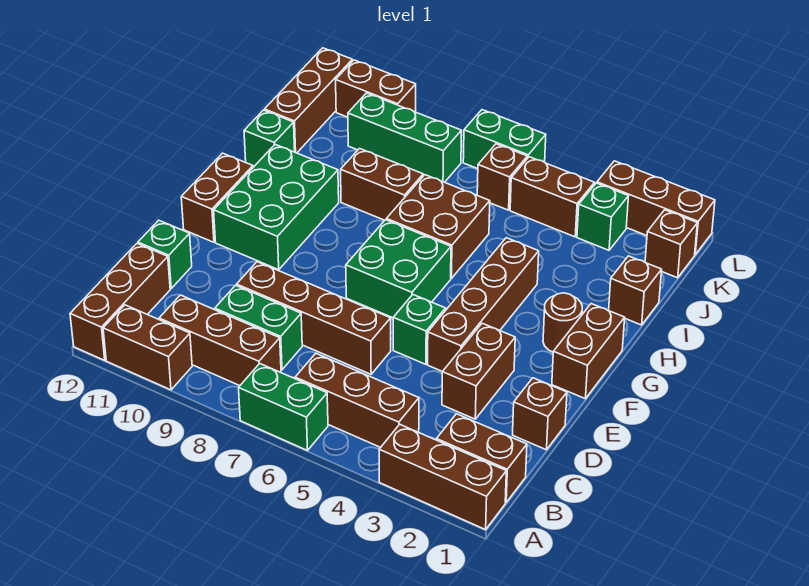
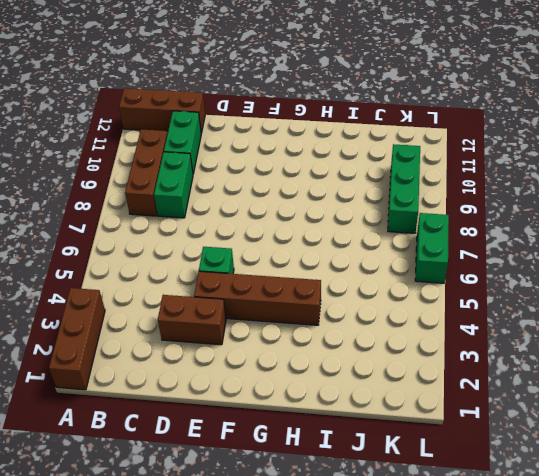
green brick C10:C11 level 1 -> green brick A6:A7 level 1
none -> brown brick A10:A11 level 1
none -> brown brick B1:B2 level 1
none -> brown brick B4:B6 level 1
none -> brown brick D1 level 1

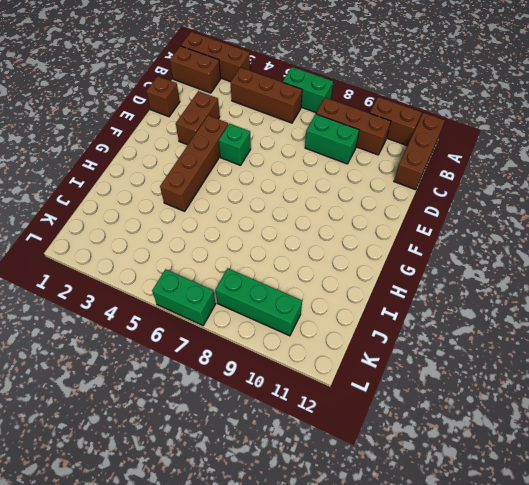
none -> brown brick D6:D9 level 1
none -> green brick D12 level 1
none -> brown brick F1:G1 level 1
none -> green brick F6:G7 level 1

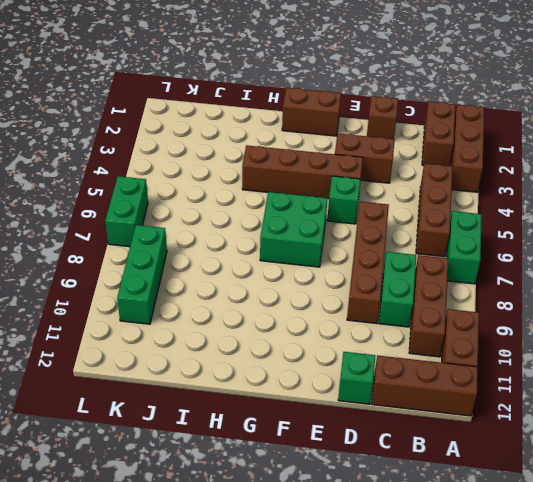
none -> green brick F10:H11 level 1
none -> brown brick F12:G12 level 1
none -> brown round brick G2 level 1
none -> brown brick H6:I7 level 1

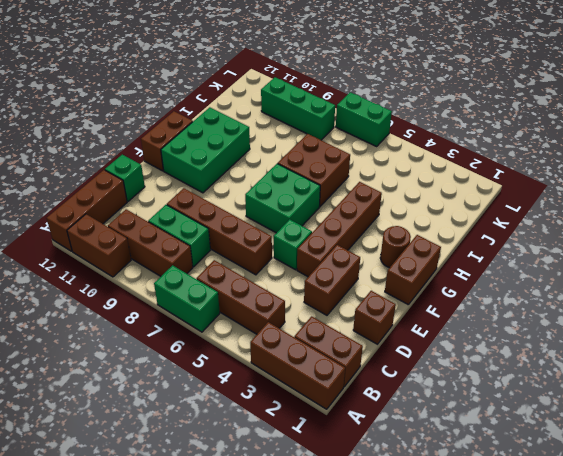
none -> brown brick I1 level 1
none -> brown brick I8:I9 level 1
none -> green brick I12 level 1
none -> brown brick J12:L12 level 1

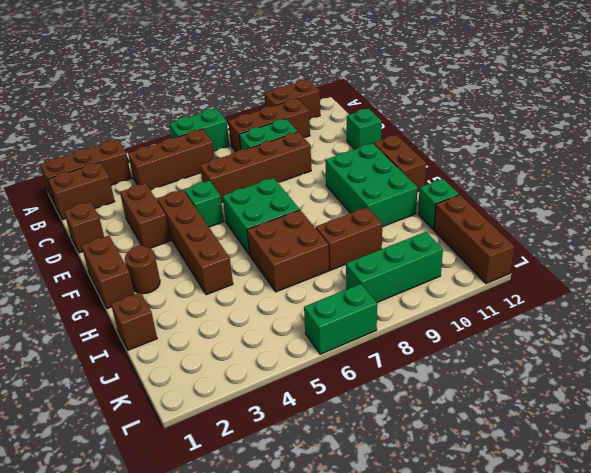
none -> brown brick A12:C12 level 1
none -> brown brick K1 level 1
none -> green brick K3 level 1
none -> brown brick K4:K5 level 1

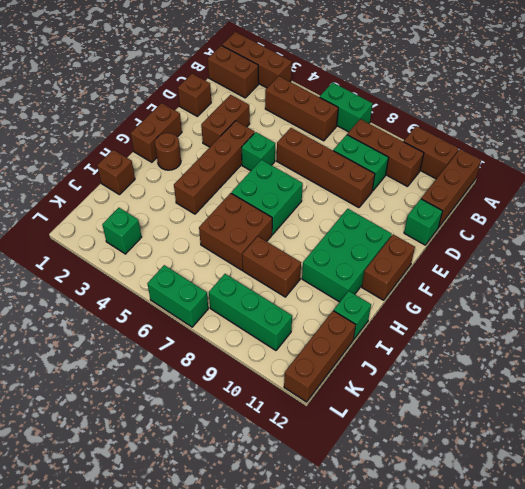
none -> brown brick K1 level 1
none -> brown brick K4:K5 level 1
none -> brown brick K6 level 1
none -> brown brick L1:L3 level 1

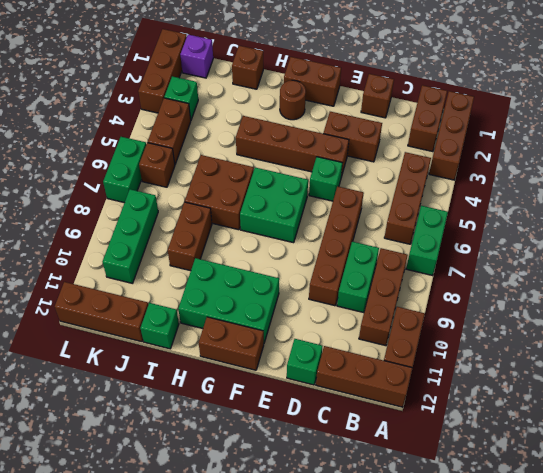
purple brick K1 level 1 -> brown brick K1 level 1
none -> brown brick L10:L11 level 1

